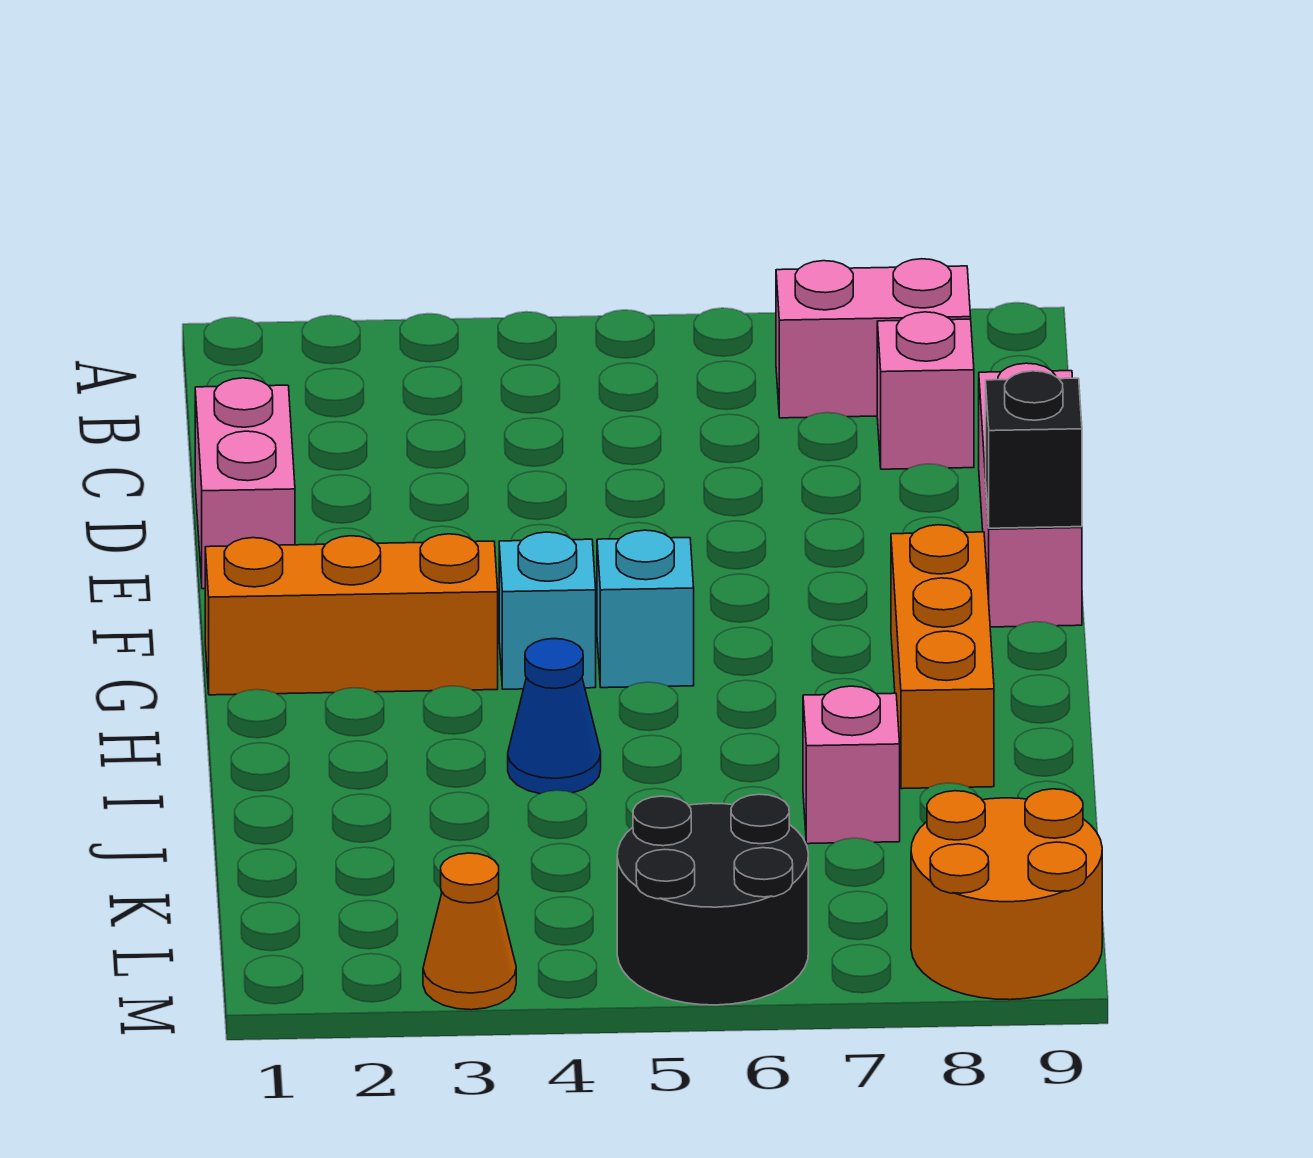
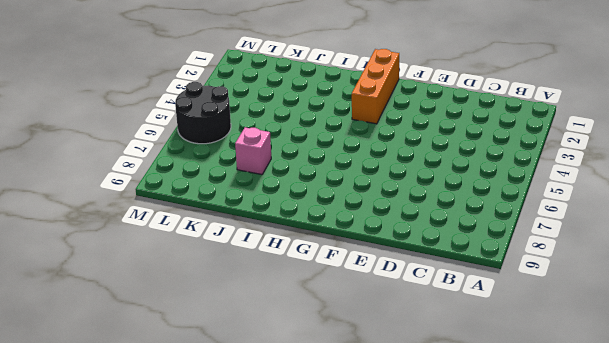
none -> pink brick B7:B8 level 1
none -> pink brick C8 level 1
none -> pink brick D1:E1 level 1

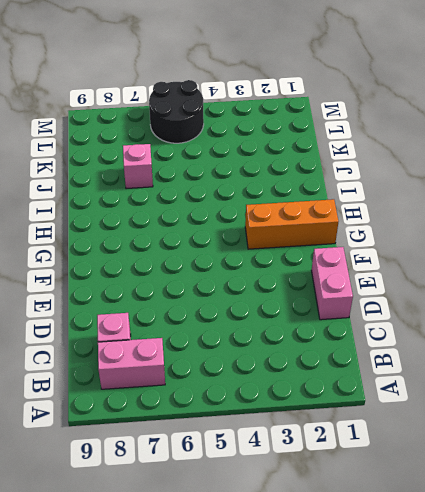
none -> pink brick D9:F9 level 1
none -> cyan brick G4 level 1
none -> cyan brick G5 level 1

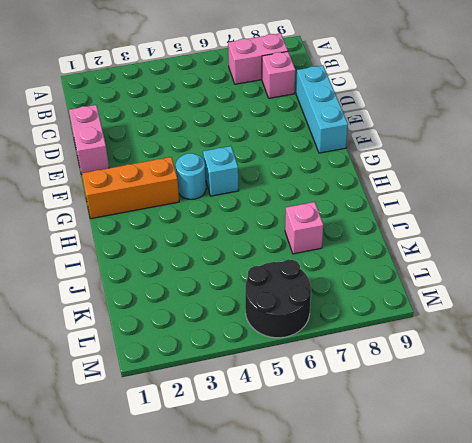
cyan brick D9:F9 level 1 -> pink brick D9:F9 level 1
cyan round brick G4 level 1 -> cyan brick G4 level 1
none -> orange brick G8:I8 level 1
none -> blue cone I4 level 1
none -> orange round brick L8:M9 level 1

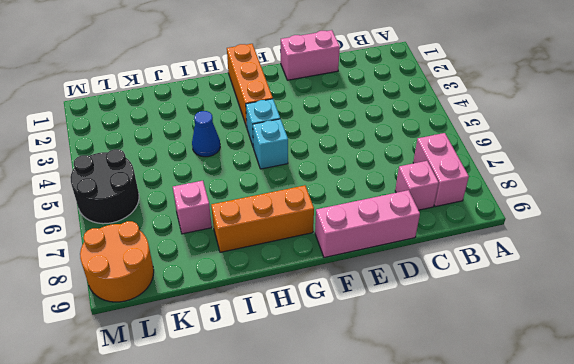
none -> orange cone M3 level 1
none -> black brick F9 level 2

